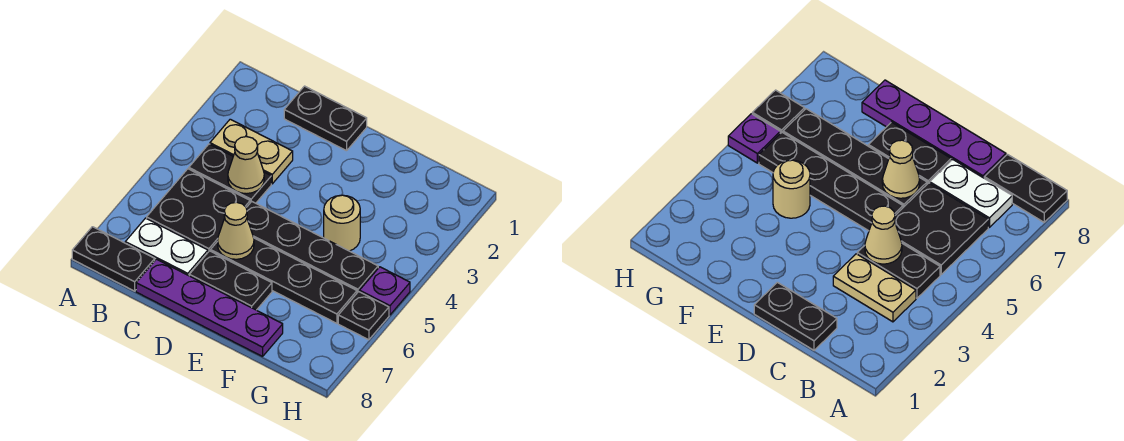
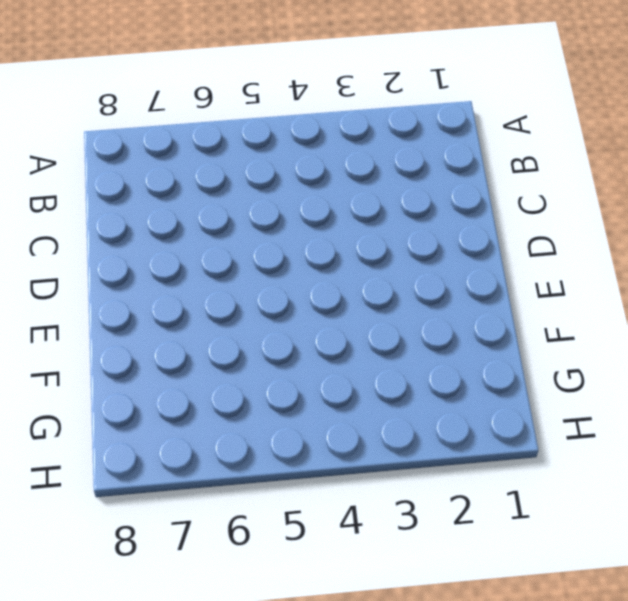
none -> black plate A8:B8 level 1
none -> tan plate B3:C3 level 1
none -> black plate B4:C4 level 1

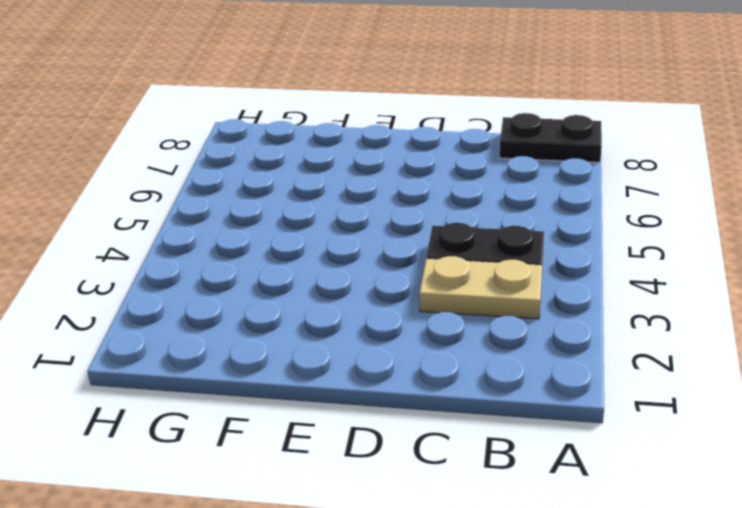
none -> black plate B5:C6 level 1
none -> white plate B7:C7 level 1
none -> black plate C1:D1 level 1

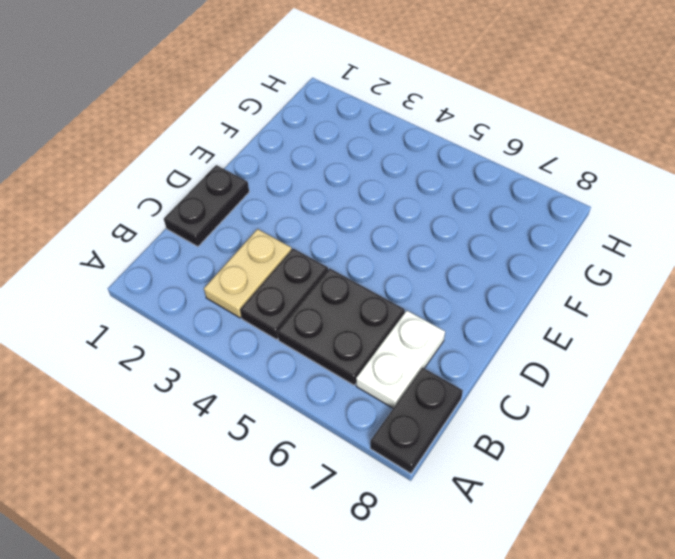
none -> purple plate C8:F8 level 1
none -> black plate D5:G5 level 1
none -> black plate D6:G6 level 1

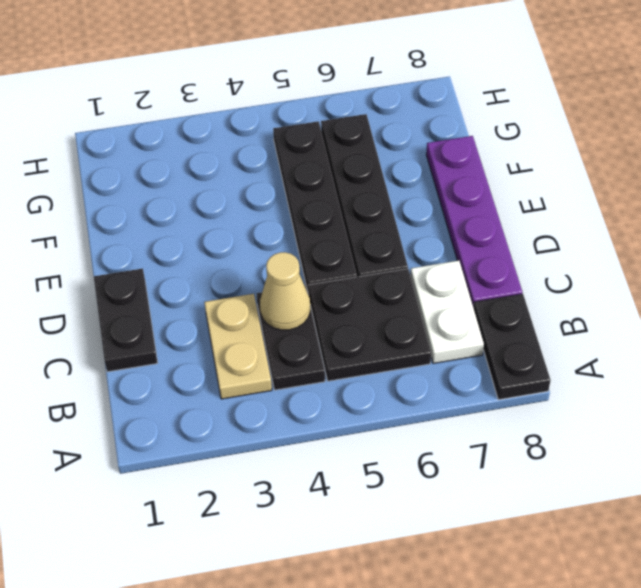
none -> black plate D7:E7 level 1
none -> tan round brick F4 level 1
none -> purple plate H5 level 1

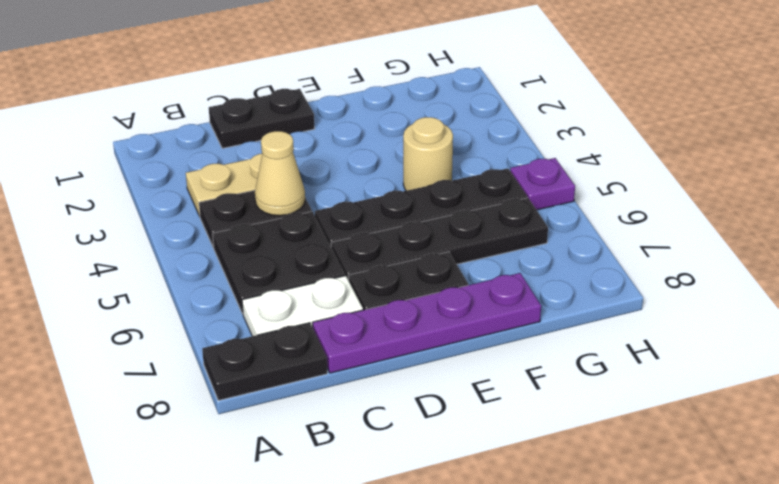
none -> black plate H6 level 1
none -> tan cone D6 level 2

